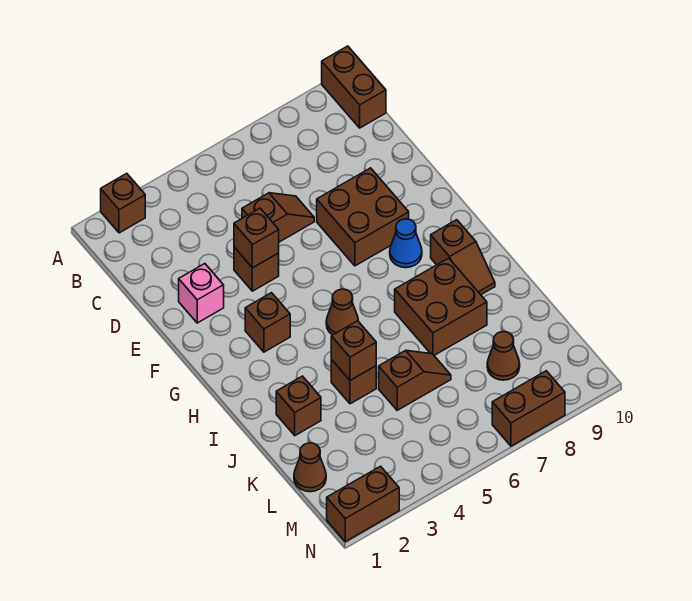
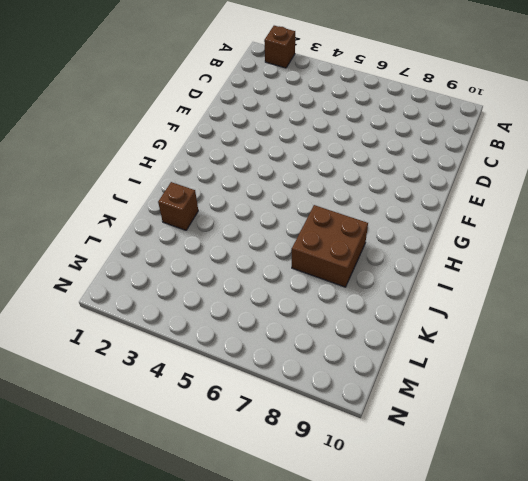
none -> brown brick A10:B10 level 1
none -> brown slope D5:D6 level 1 top 5
none -> pink brick E2 level 1

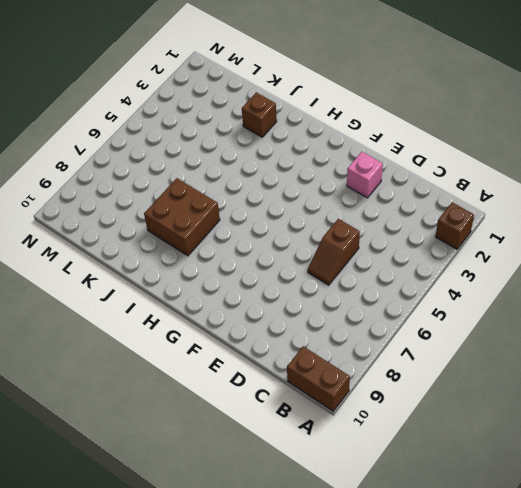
none -> brown brick E4 level 1
none -> brown brick E7:F8 level 1
none -> brown brick G3 level 1

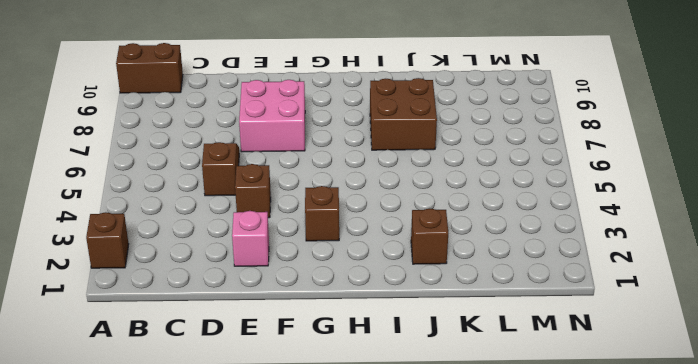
pink brick E7:F8 level 1 -> brown brick E7:F8 level 1
none -> blue cone G8 level 1
none -> brown cone H5 level 1
none -> brown slope H9:I9 level 1 top H

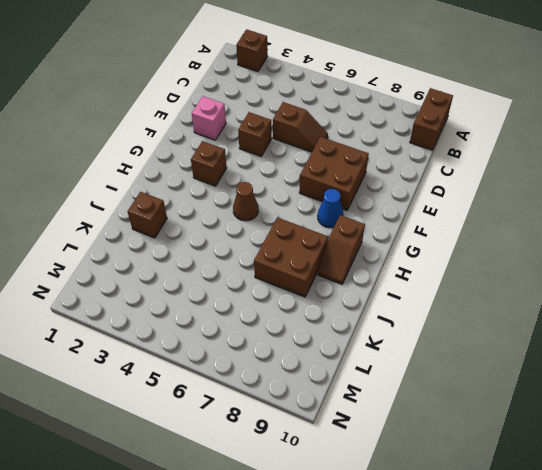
none -> brown brick J4 level 1
none -> brown slope K5:K6 level 1 top 5
none -> brown cone L1 level 1

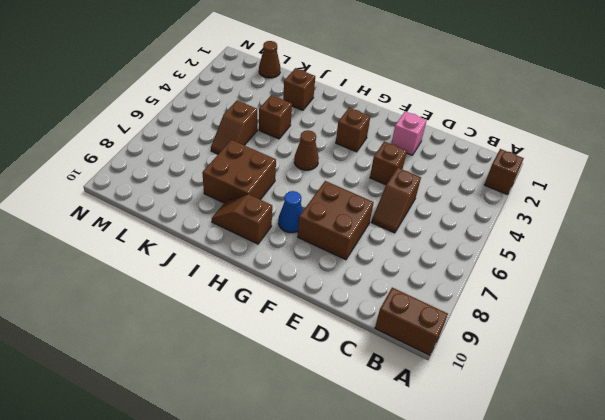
none -> brown cone L8 level 1
none -> brown brick N1:N2 level 1
none -> brown brick N7:N8 level 1

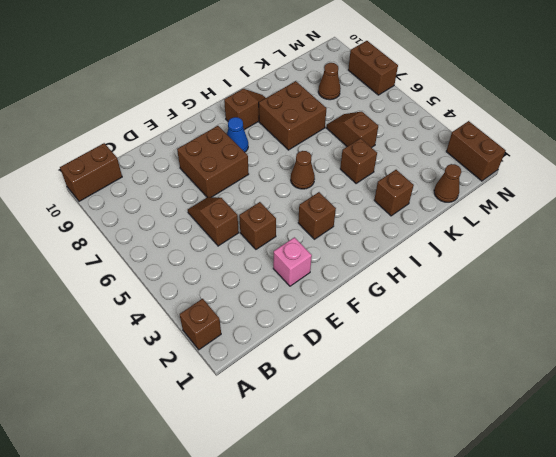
none -> brown brick E4 level 2
none -> brown brick J4 level 2

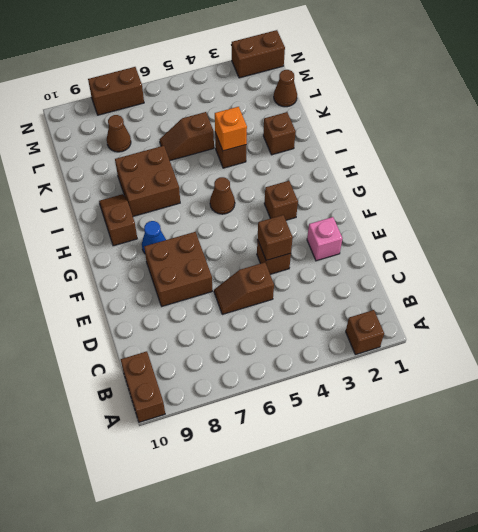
orange brick J4 level 2 -> brown brick J4 level 2

